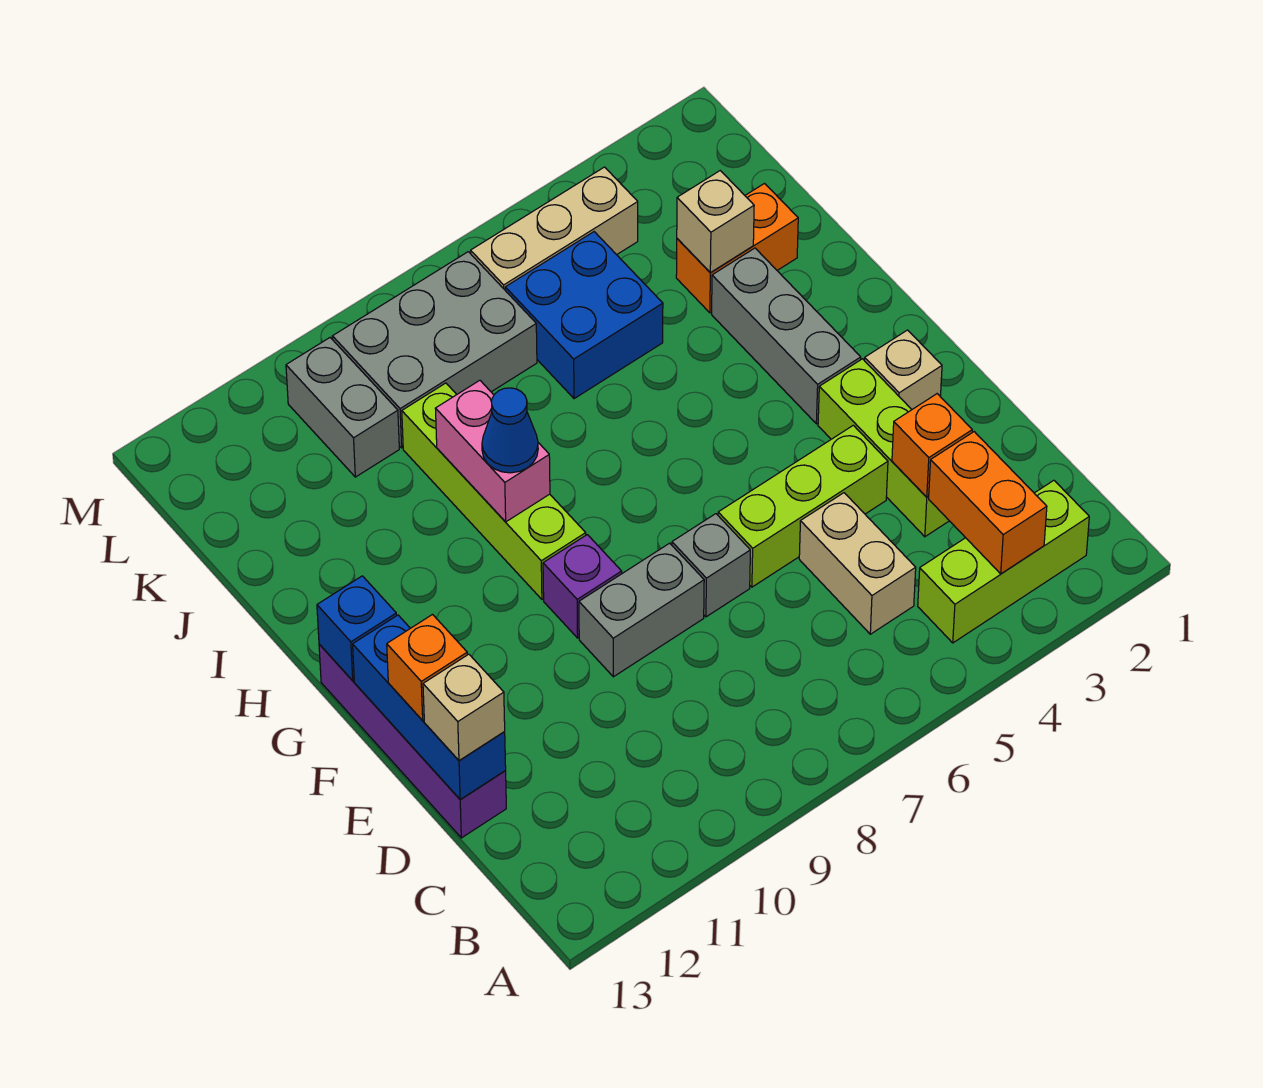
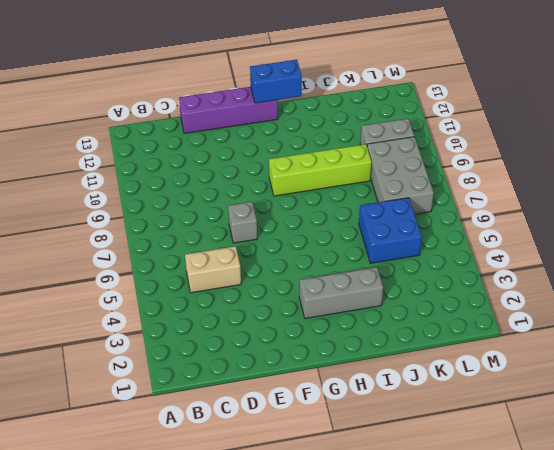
blue brick G13:H13 level 2 -> blue brick G13 level 2
none -> lime brick B2:B4 level 1
none -> lime brick D3:F3 level 1
none -> lime brick E4:E6 level 1

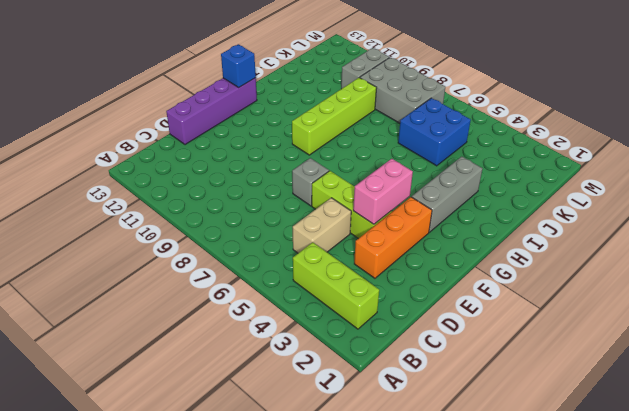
orange brick D3:F3 level 1 -> lime brick D3:F3 level 1
pink brick E4:F4 level 2 -> pink brick H9:I9 level 2
none -> grey brick E8:E9 level 1
none -> tan brick F2 level 1
none -> purple brick F9 level 1

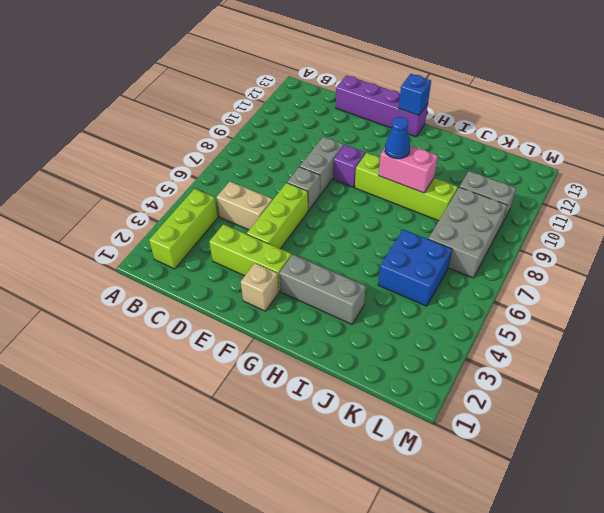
none -> orange brick J2:J3 level 1
none -> tan brick L4:L6 level 1
none -> orange brick B3:C3 level 2

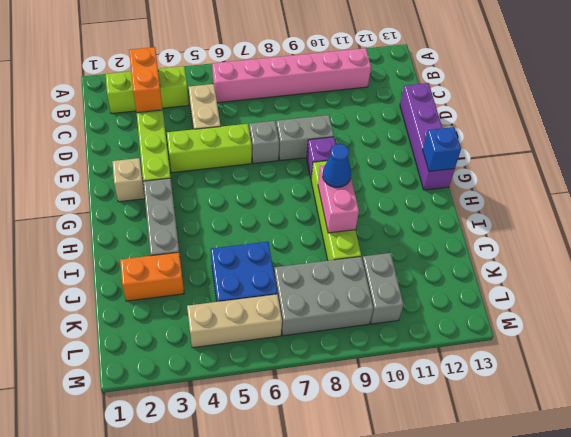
pink brick B6:B11 level 1 -> none
none -> orange brick D3 level 2
none -> blue brick D13:F13 level 2
none -> tan brick J3 level 2

